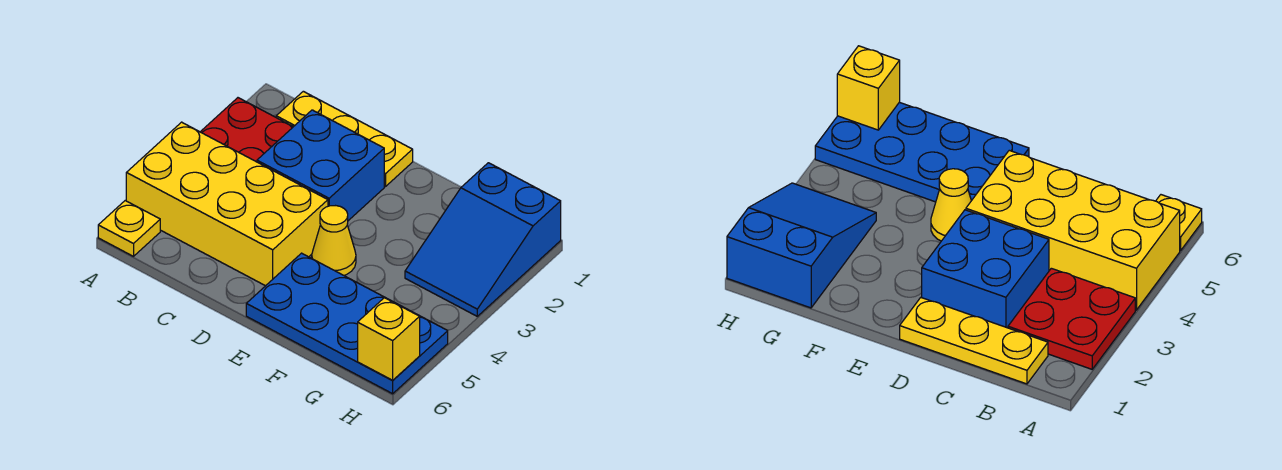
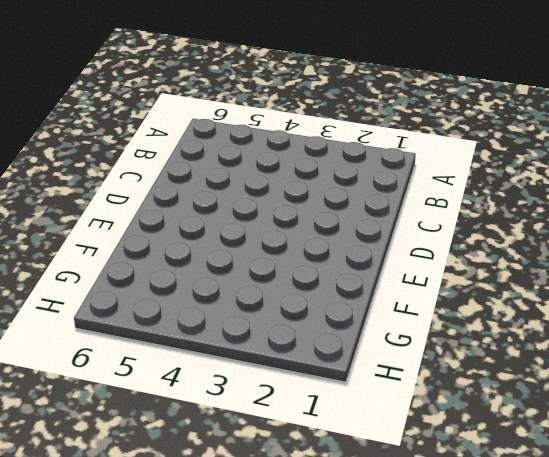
none -> red plate A2:B3 level 1
none -> yellow brick A4:D5 level 1

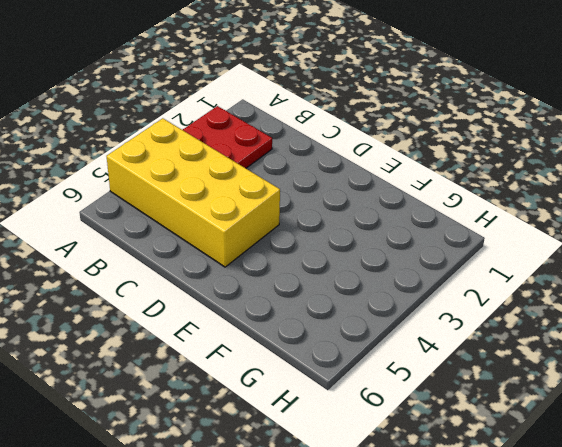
none -> yellow plate A6 level 1
none -> yellow plate B1:D1 level 1

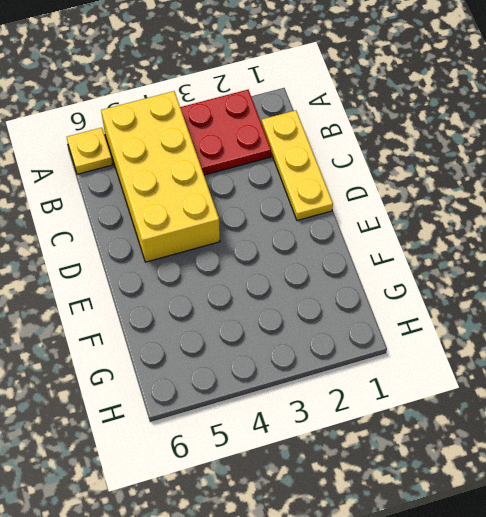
none -> blue brick C2:D3 level 1
none -> yellow cone E4 level 1

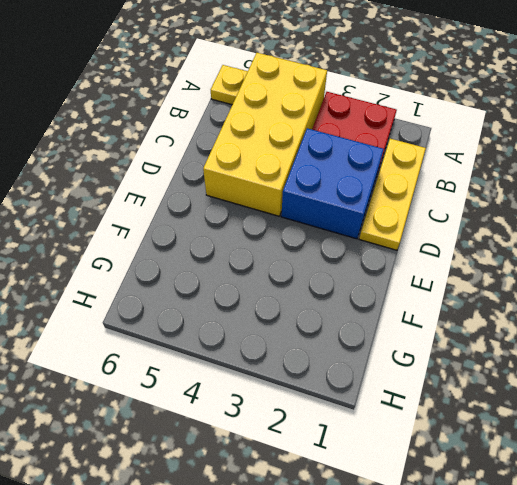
none -> yellow cone E4 level 1
none -> blue plate E5:H6 level 1

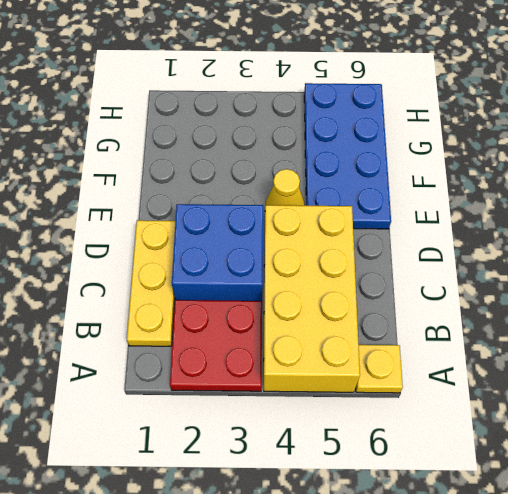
none -> blue slope G1:H3 level 1 top 1
none -> yellow brick H6 level 2

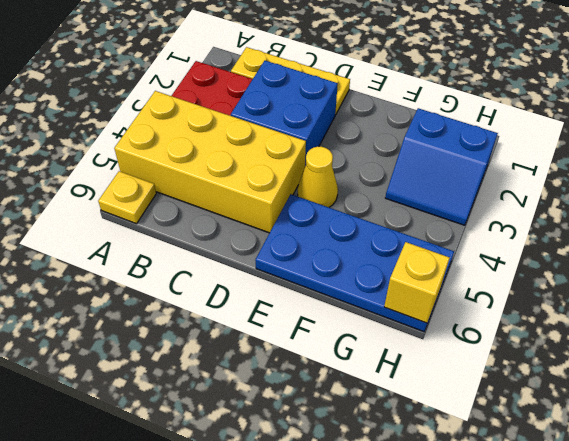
blue slope G2:H3 level 1 top 2 -> blue slope G1:H3 level 1 top 1

